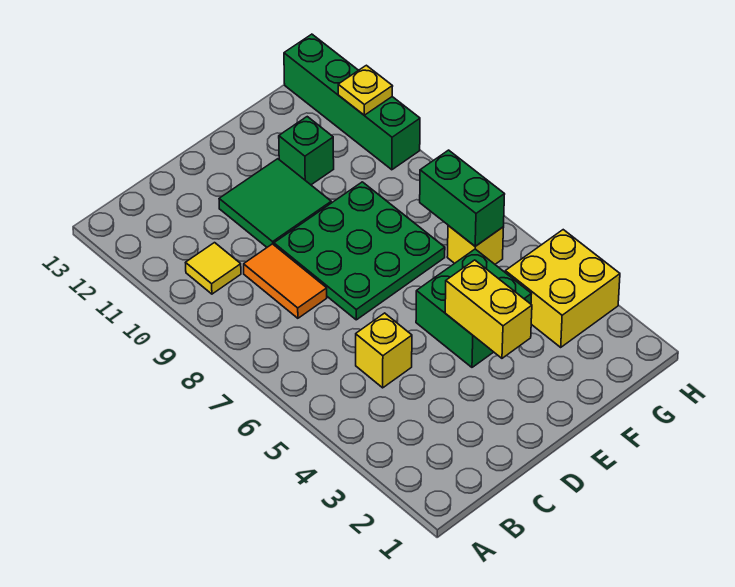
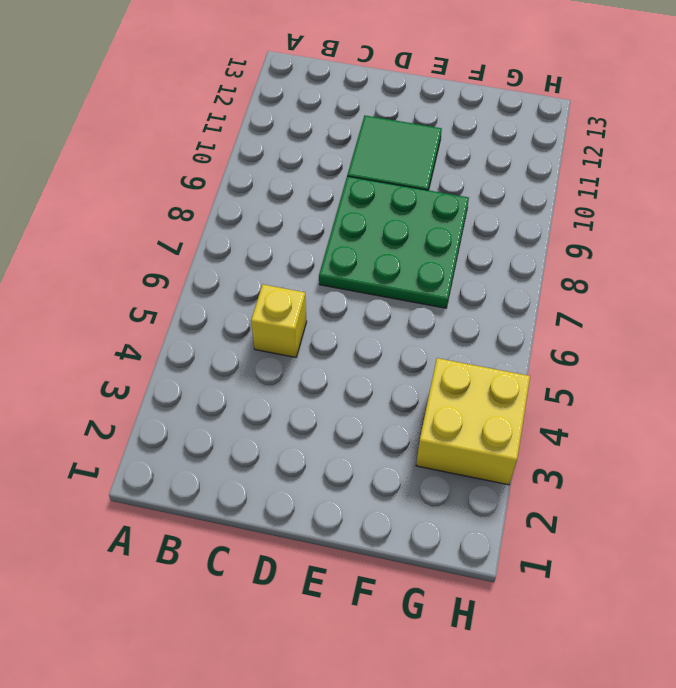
none -> yellow tile B10 level 1
none -> orange tile C8:C9 level 1
none -> green brick E4:F5 level 1

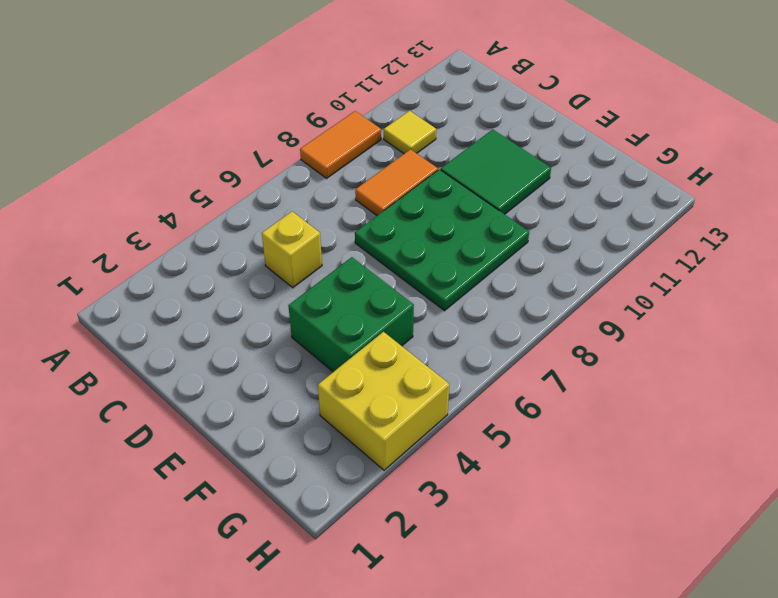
orange tile A8:A9 level 1 -> none
none -> green brick F11 level 1
none -> yellow brick G6 level 1
none -> green brick H10:H13 level 1

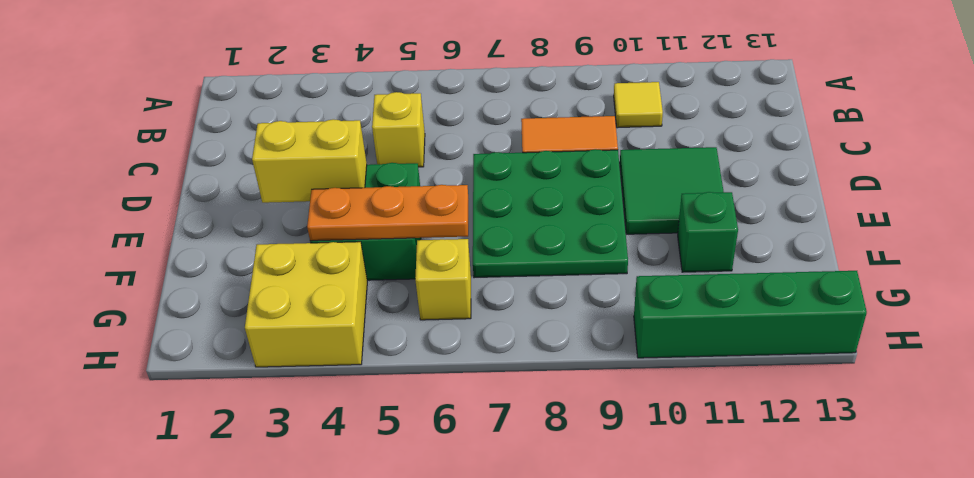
orange plate F4:F6 level 2 -> none
none -> green brick G6:G7 level 2
none -> yellow plate H11 level 2

